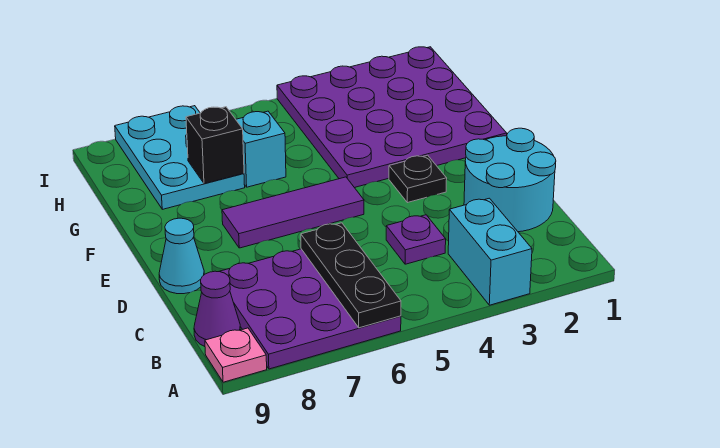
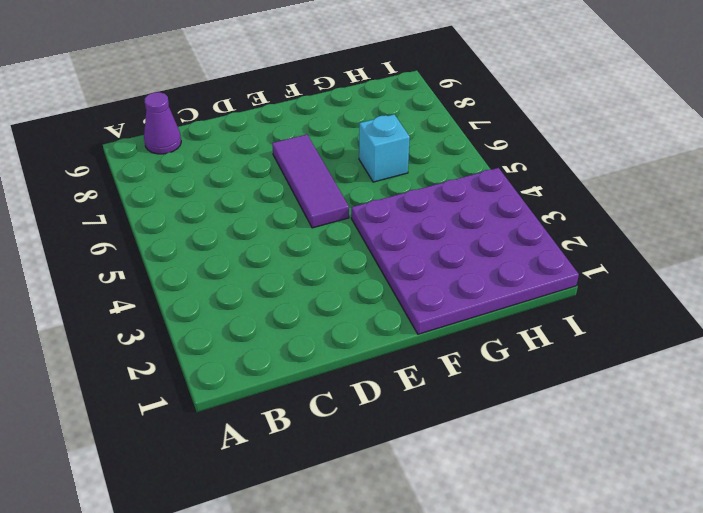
none -> cyan brick A3:B3 level 1
none -> purple plate A6:C8 level 1
none -> pink plate A9 level 1

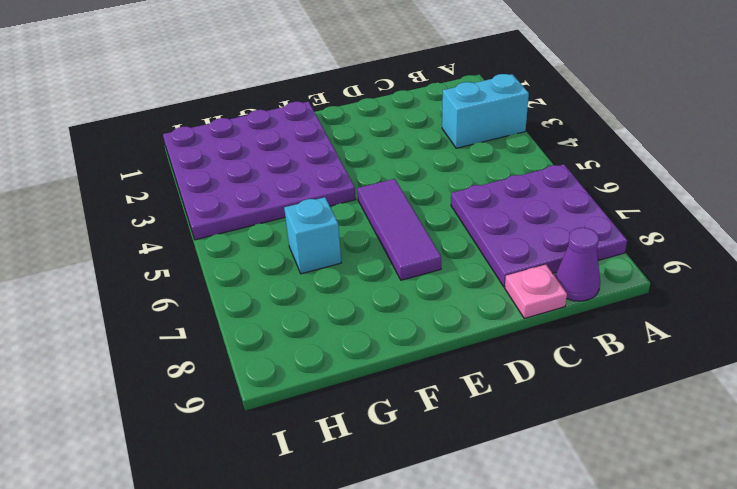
pink plate C9 level 1 -> pink plate A9 level 1
none -> cyan round brick C1:D2 level 1
none -> purple plate C4 level 1
none -> cyan cone D9 level 1

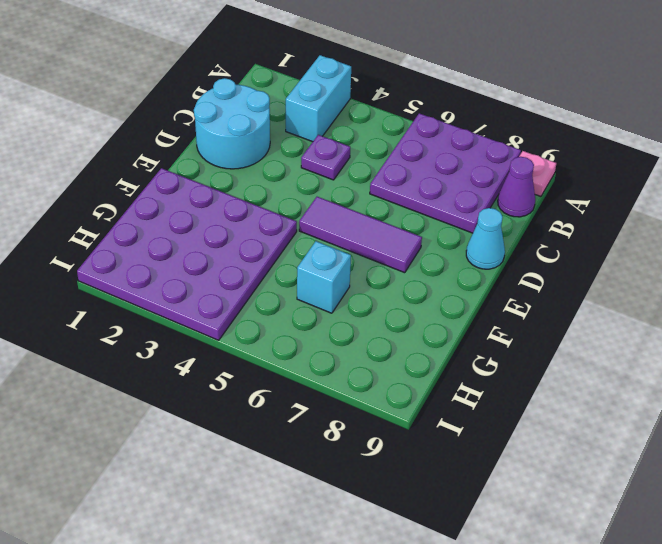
none -> black plate E3 level 1
none -> cyan plate G7:I8 level 1
none -> black plate A6:C6 level 2

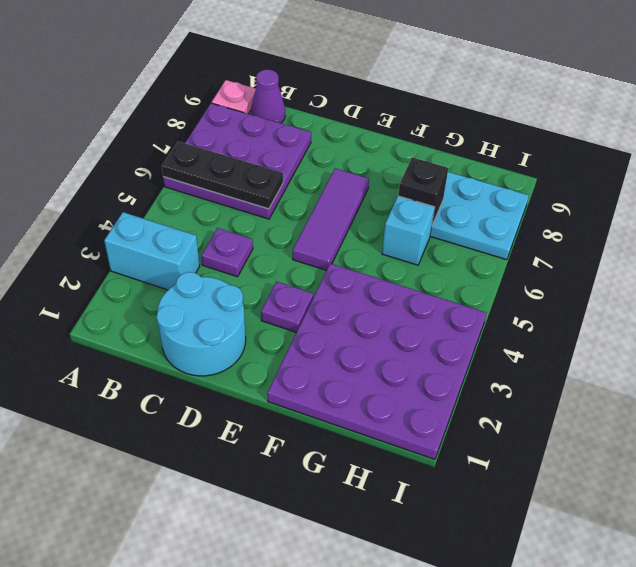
purple plate E3 level 1 -> black plate E3 level 1
none -> cyan cone D9 level 1

